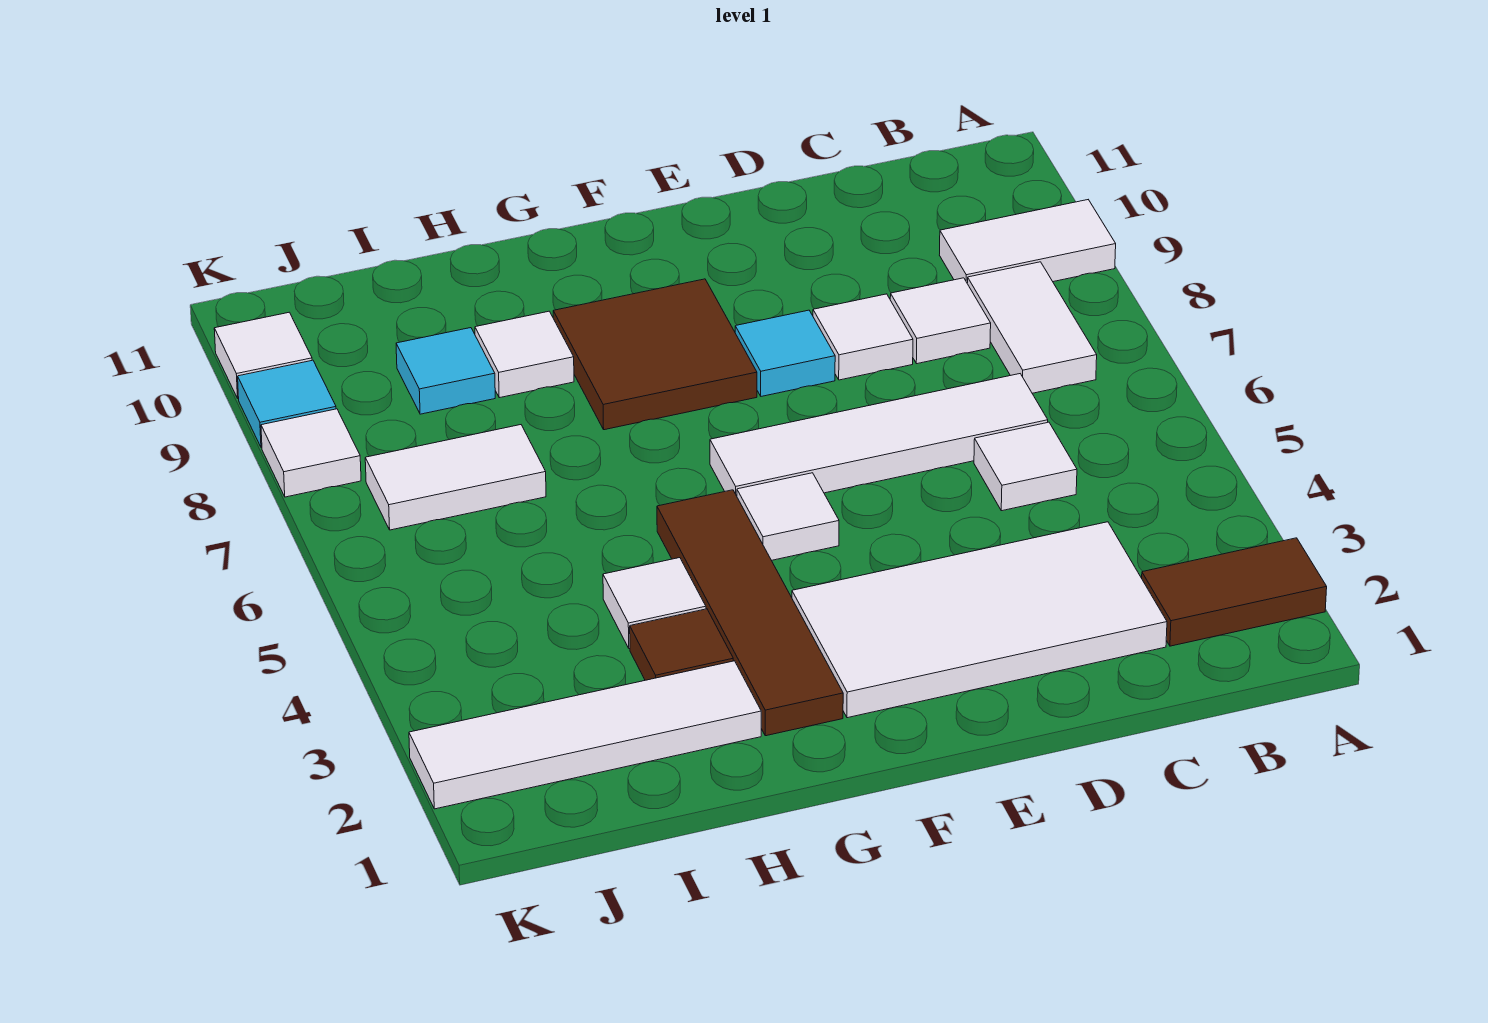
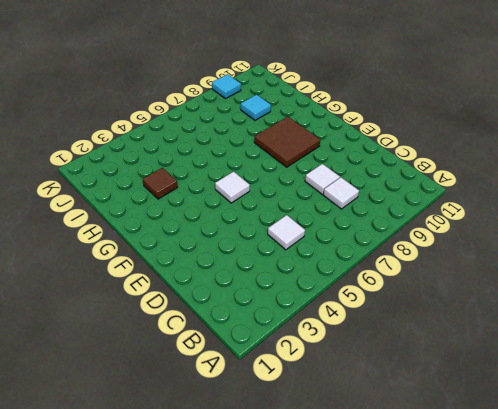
none -> brown tile A2:B2 level 1
none -> white tile A9:B9 level 1
none -> white tile B7:B8 level 1

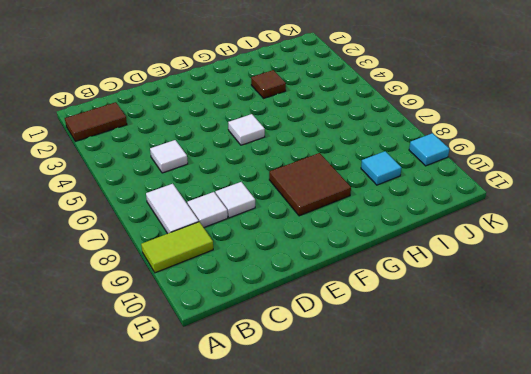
lime tile A9:B9 level 1 -> white tile A9:B9 level 1
none -> white tile C2:F3 level 1
none -> white tile C6:F6 level 1
none -> cyan tile E8 level 1

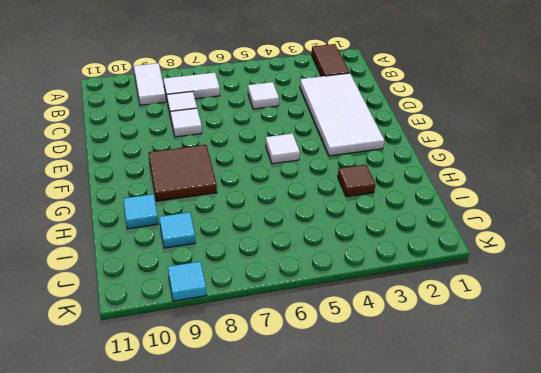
cyan tile H10 level 1 -> cyan tile E8 level 1
none -> white tile C6:F6 level 1
none -> brown tile G2:G5 level 1
none -> white tile H2:K2 level 1

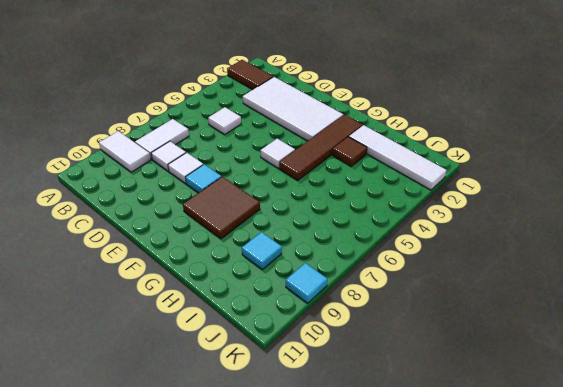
none -> white tile C6:F6 level 1
none -> white tile H4 level 1
none -> white tile H9 level 1

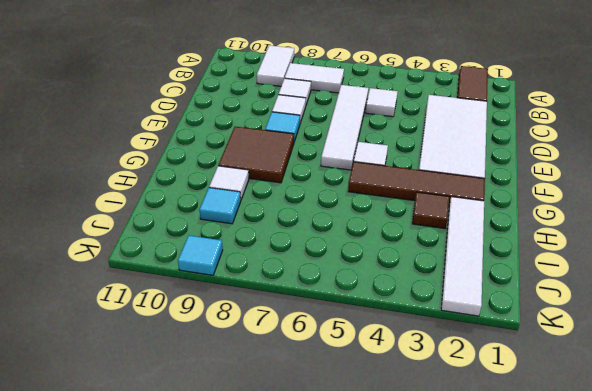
none -> white tile H4 level 1
none -> white tile I7:J7 level 1
none -> white tile K8 level 1

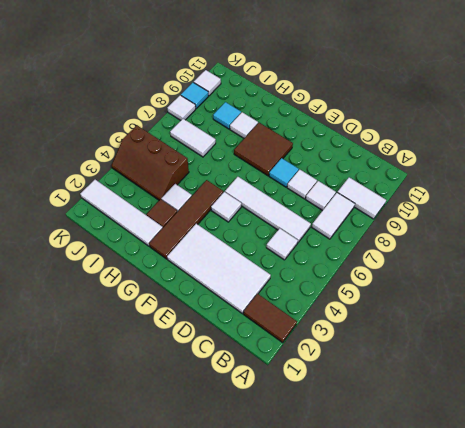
brown slope I4:K5 level 1 top 5 -> none

